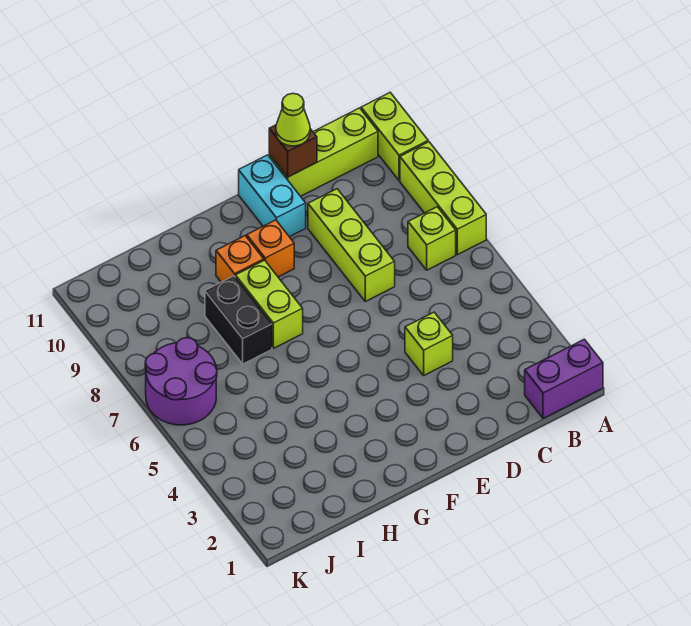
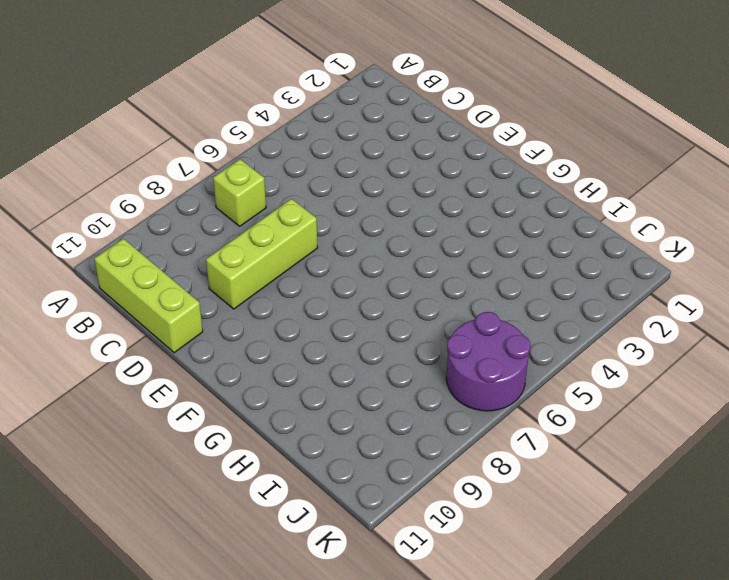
none -> purple brick A1:B1 level 1
none -> lime brick A7:A9 level 1
none -> lime brick A10:A11 level 1

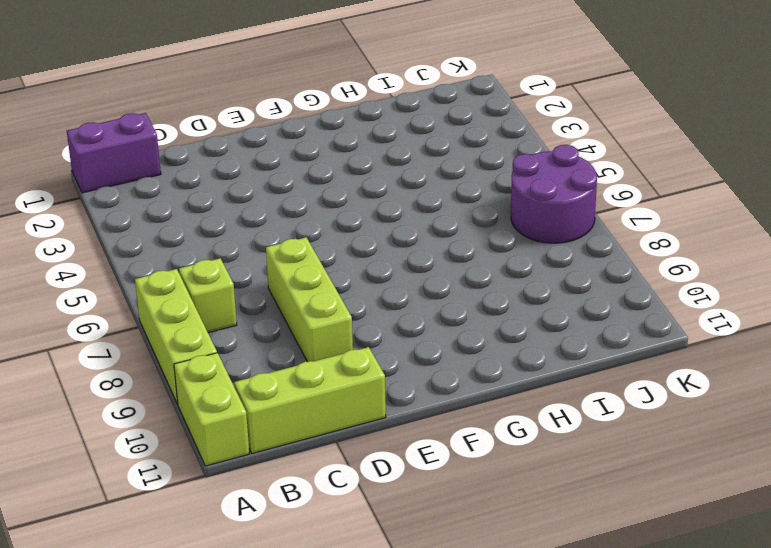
none -> lime brick D4 level 1
none -> cyan brick E10:E11 level 1
none -> orange brick F9 level 1

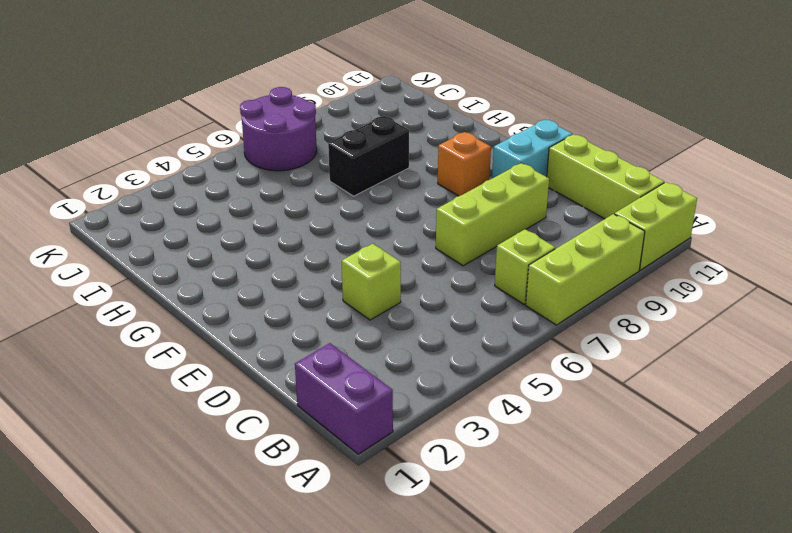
none -> lime brick G7:G8 level 1
none -> orange brick G9 level 1
none -> brown brick D11 level 2

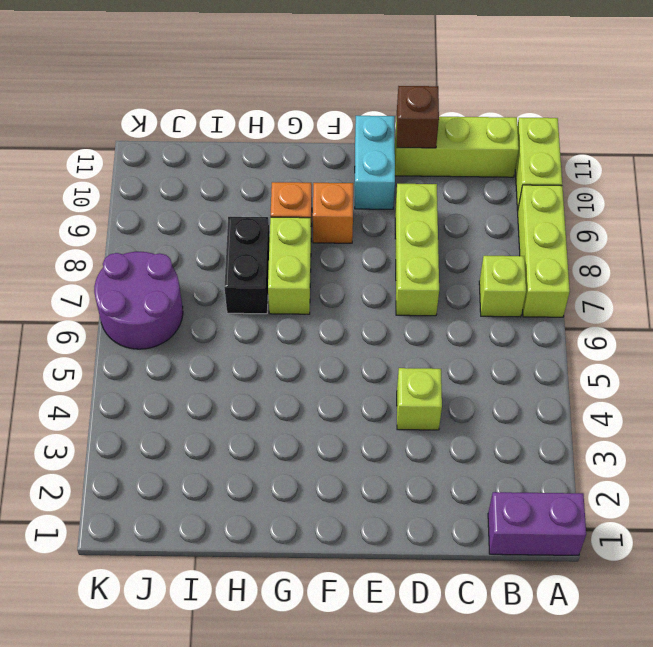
none -> lime cone D11 level 3

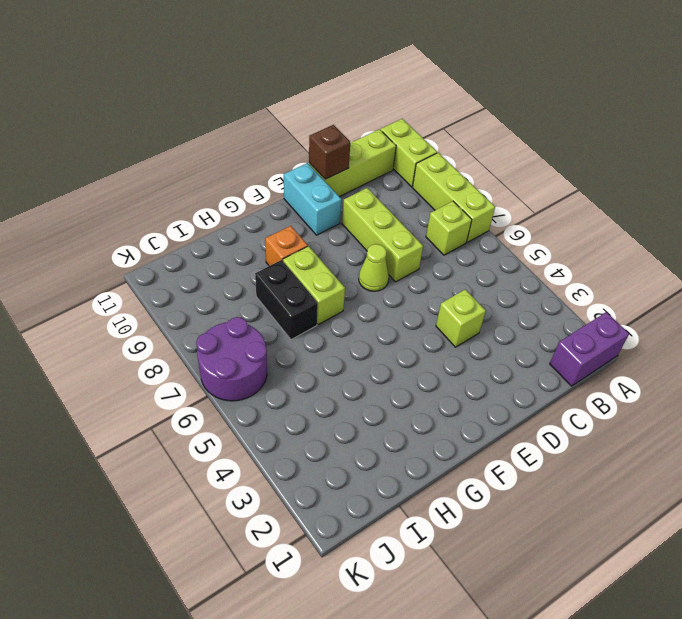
lime cone E7 level 1 -> lime cone D11 level 3
none -> orange brick F9 level 1

